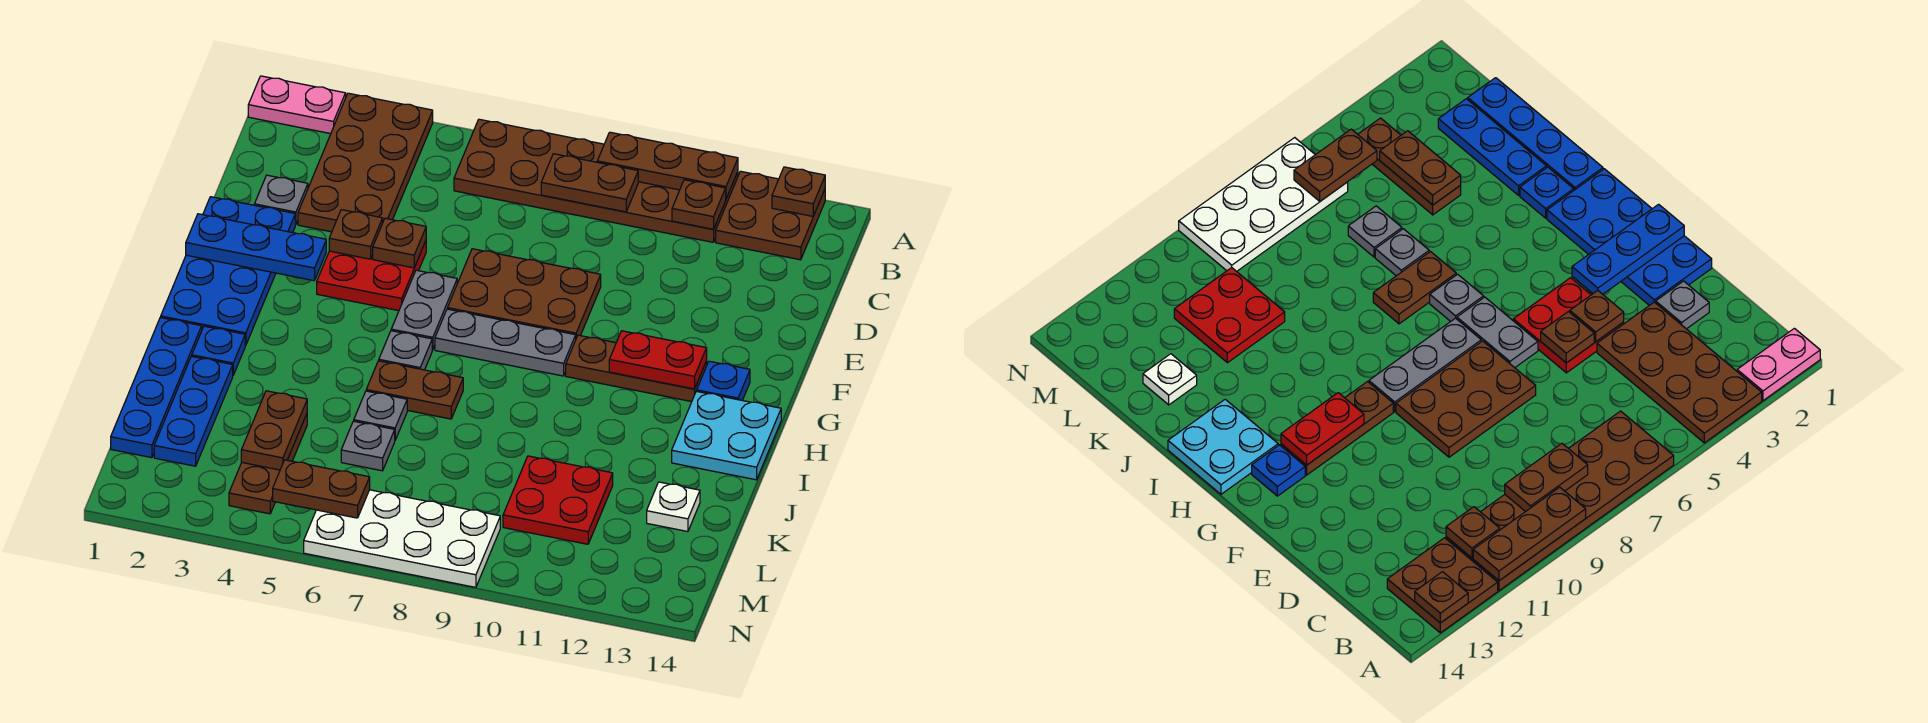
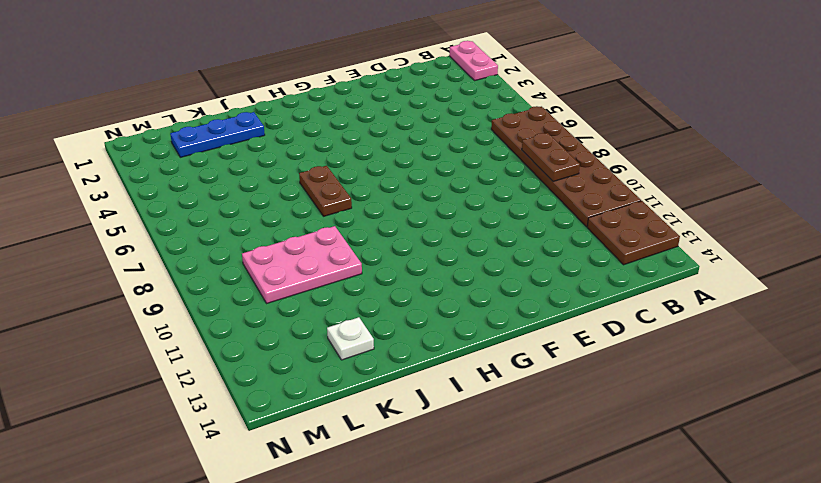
pink plate J9:L10 level 1 -> red plate K10:L11 level 1
none -> brown plate A3:D4 level 1
none -> grey plate D2 level 1
none -> blue plate E1:H2 level 1
none -> red plate E4:F5 level 1

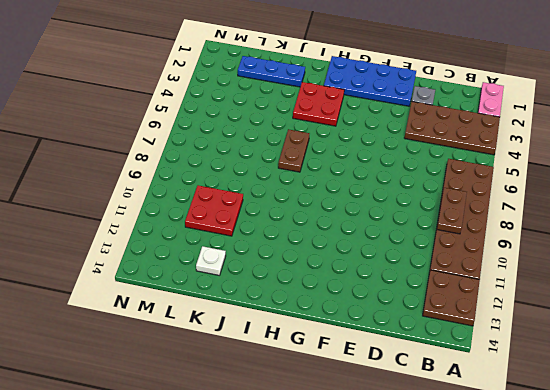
red plate H3:I4 level 1 -> red plate E4:F5 level 1
none -> brown plate E7:F9 level 1
none -> grey plate F6:G6 level 1
none -> grey plate G7:G9 level 1
none -> brown plate G10:G12 level 1

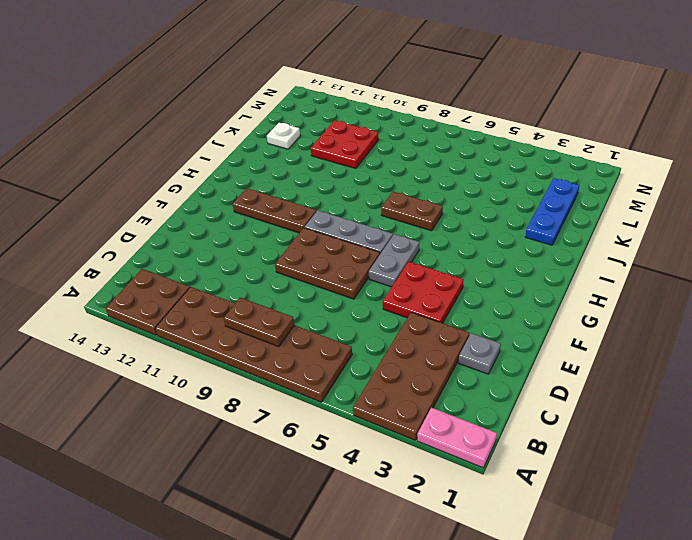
none -> blue plate E1:H2 level 1
none -> blue plate G13 level 1
none -> grey plate H6 level 1
none -> cyan plate H13:I14 level 1

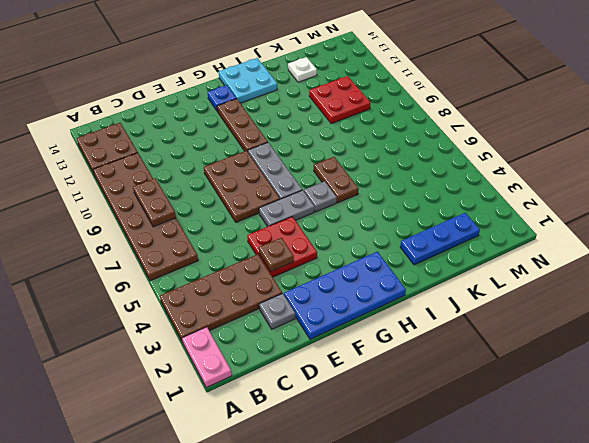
none -> blue plate I1:L1 level 1
none -> blue plate I2 level 1
none -> grey plate J6 level 1
none -> brown plate K4:M4 level 1

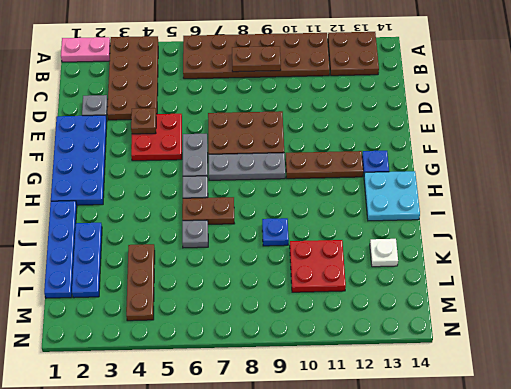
blue plate J9 level 1 -> blue plate I2 level 1
none -> grey plate K6 level 1
none -> white plate M6:N9 level 1
none -> brown plate A9:A11 level 2
none -> brown plate A13 level 2

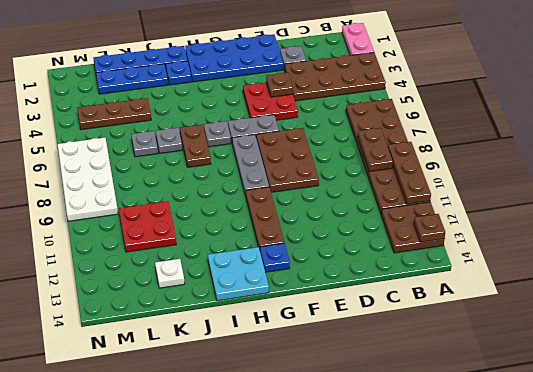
none -> brown plate B11 level 2
none -> brown plate E5 level 2
none -> blue plate F1:F3 level 2
none -> red plate G11:G12 level 2

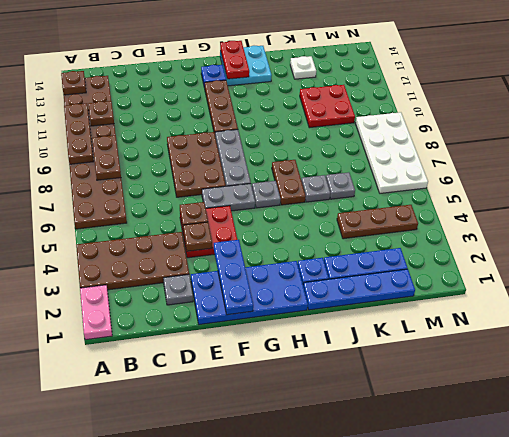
red plate H13:H14 level 2 -> red plate G11:G12 level 2
none -> brown plate K4:L4 level 2
none -> brown plate M5:M6 level 2

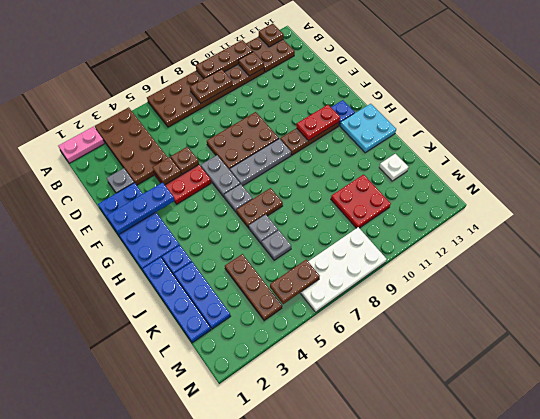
none -> brown plate K4:L4 level 2

